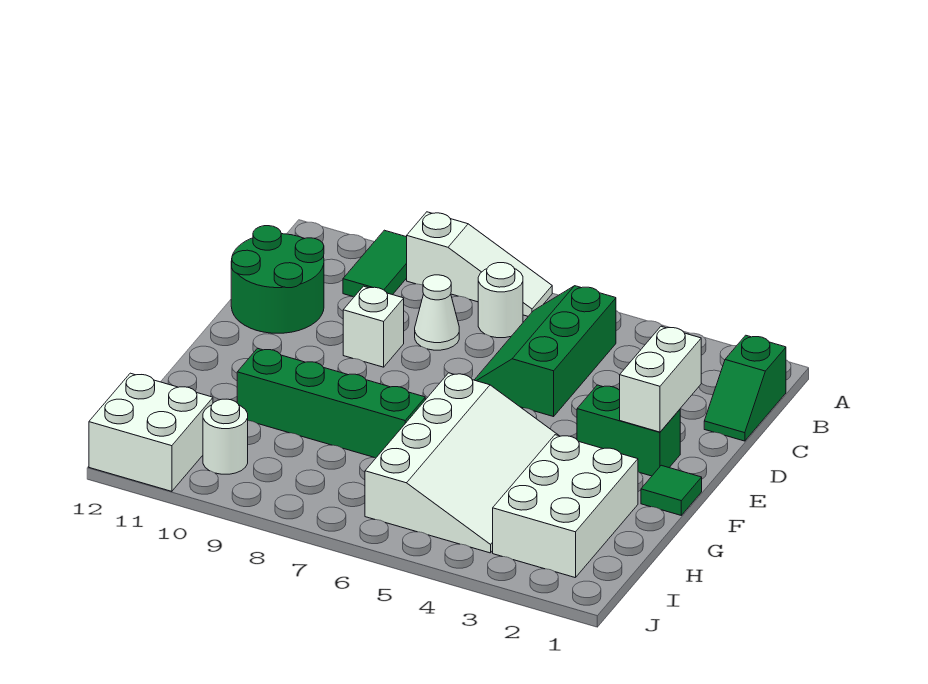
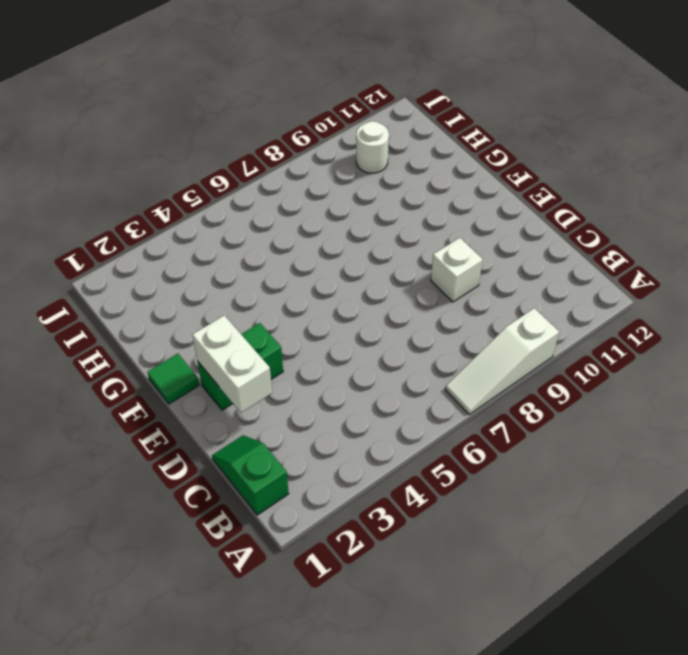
none -> green tile A10:B10 level 1
none -> green slope B5:D6 level 1 top 5
none -> white round brick B7 level 1

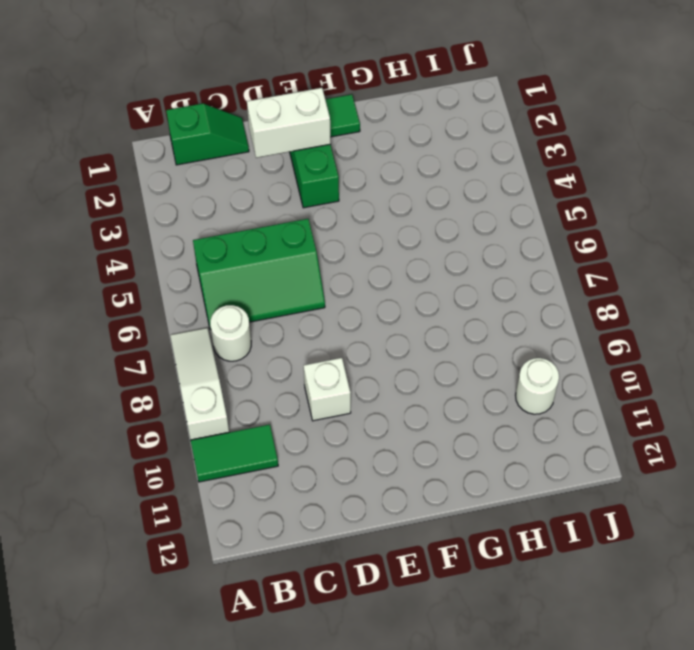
none -> white cone C8 level 1
none -> green round brick C11:D12 level 1
none -> white slope F4:I6 level 1 top 6

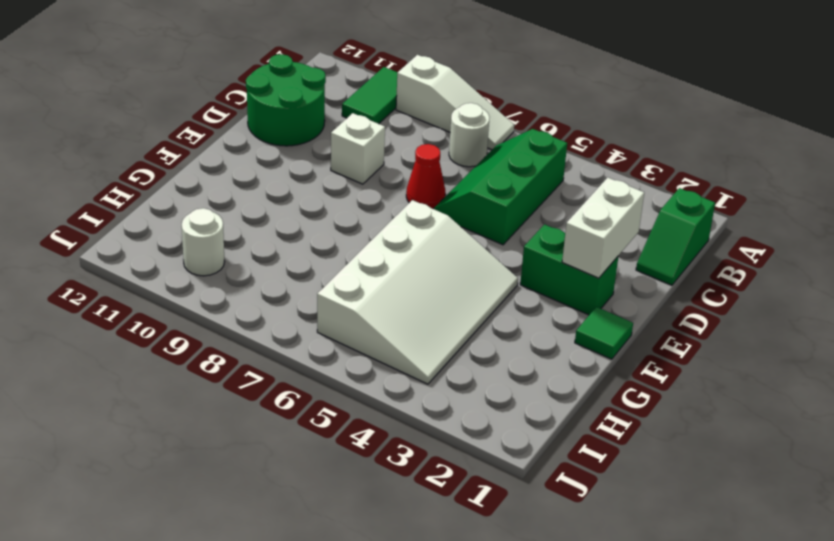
red cone D7 level 1 -> none
none -> white cone C8 level 1
none -> white brick G2:I3 level 1
none -> green brick G7:G10 level 1

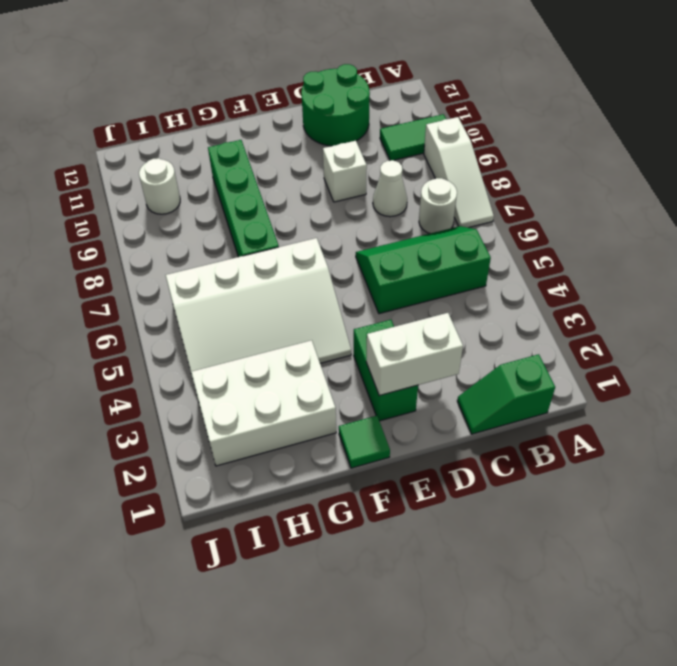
none -> white brick I11:J12 level 1

